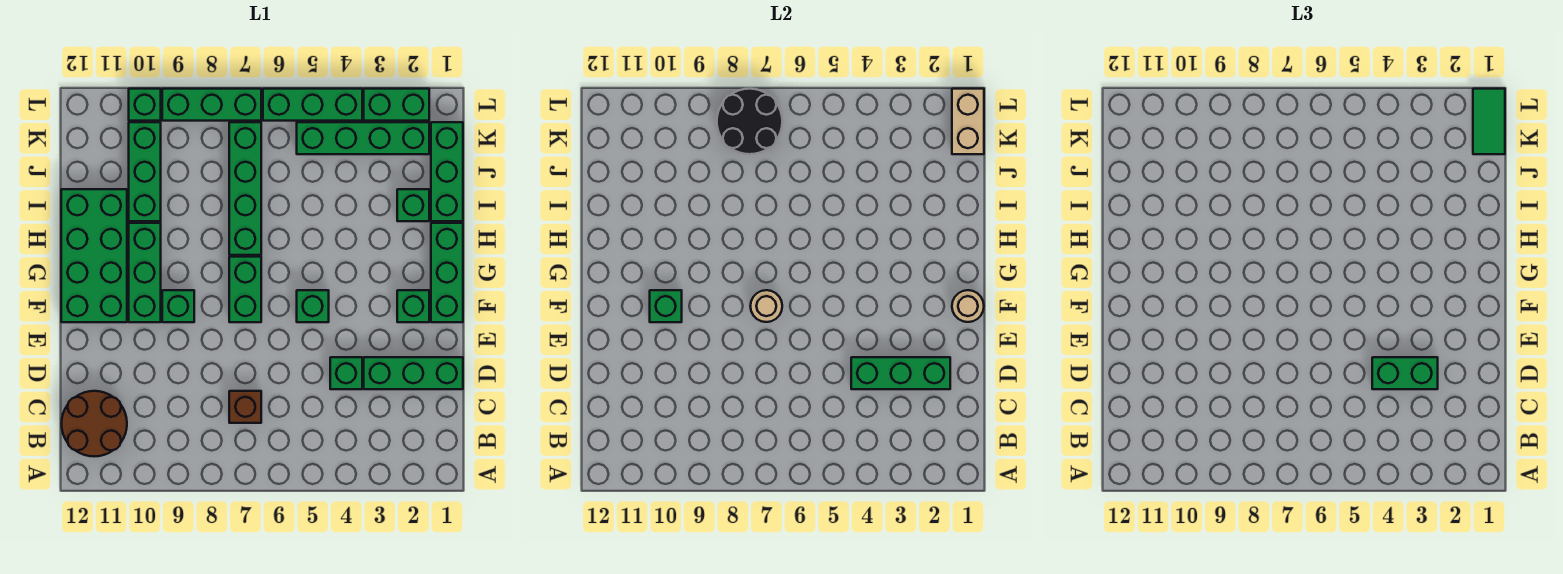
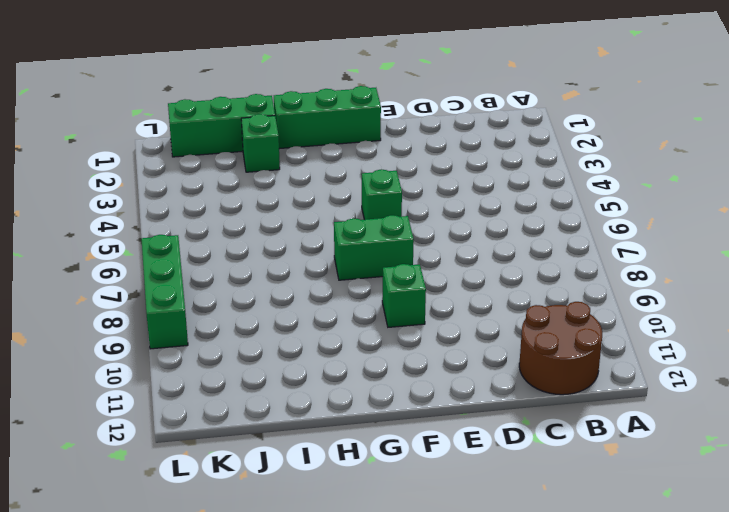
none -> brown brick C7 level 1
none -> green brick D1:D3 level 1
none -> green brick D4 level 1

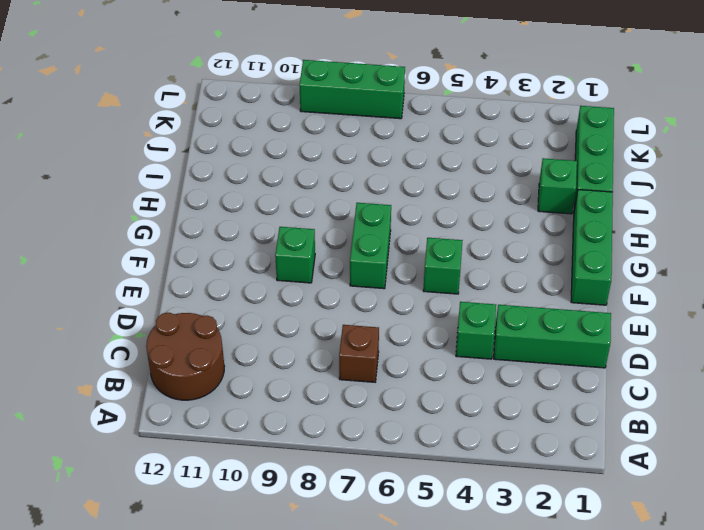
none -> green brick F2 level 1
none -> green brick F10:H10 level 1
none -> green brick F11:I12 level 1

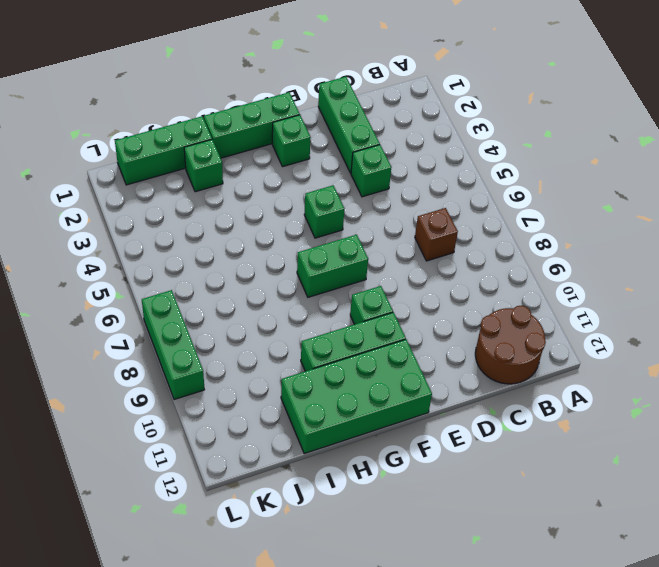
none -> green brick H7:K7 level 1
none -> green brick I10:K10 level 1
none -> green brick K2:K5 level 1

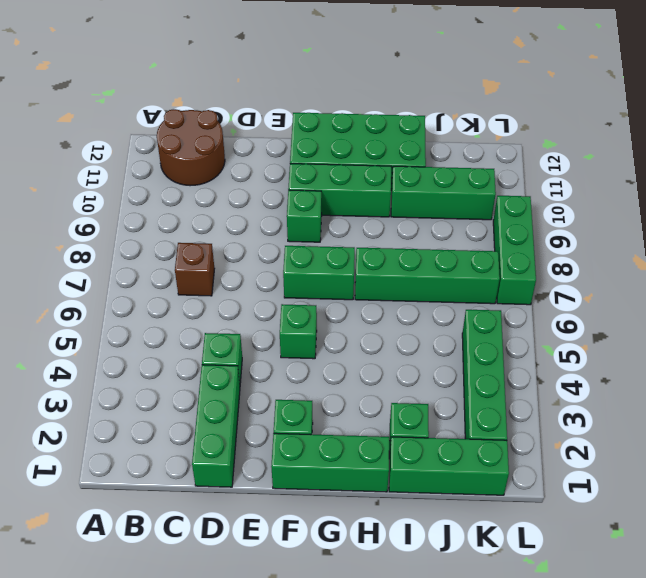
none -> green brick L2:L3 level 1
none -> green brick L4:L6 level 1
none -> green brick L10 level 1

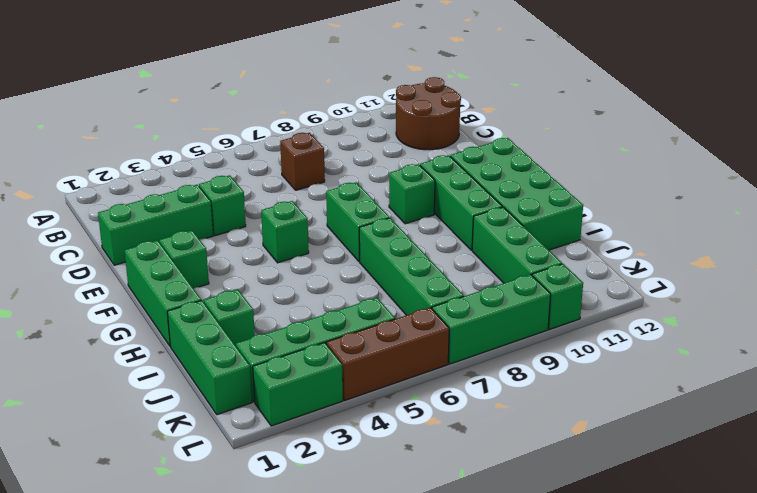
brown brick L4:L6 level 1 -> green brick L4:L6 level 1
none -> green brick D2:D4 level 2
none -> tan round brick F1 level 2
none -> tan round brick F7 level 2

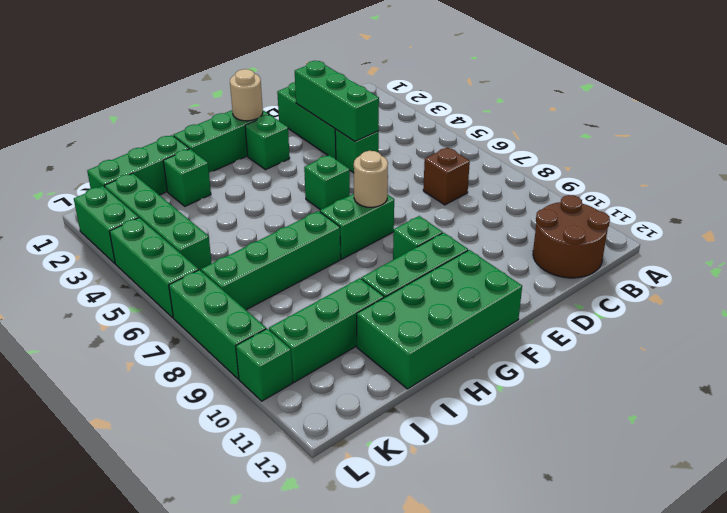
none -> green brick F10 level 2
none -> tan brick K1:L1 level 2
none -> black round brick K7:L8 level 2

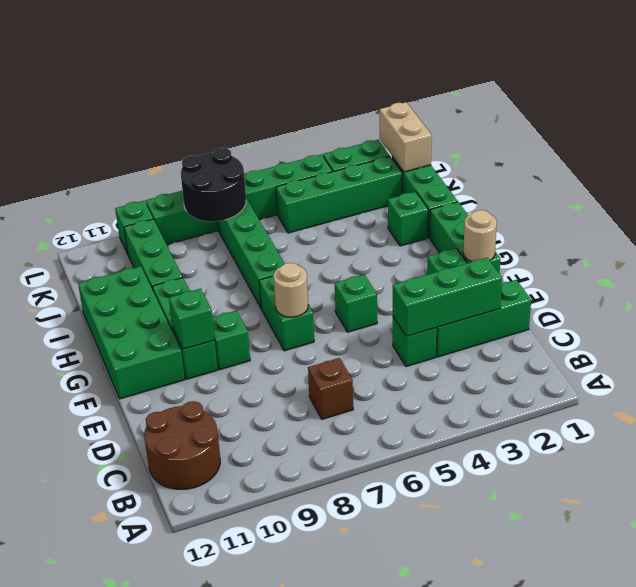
none -> green brick D3:D4 level 3
none -> green tile K1:L1 level 3

